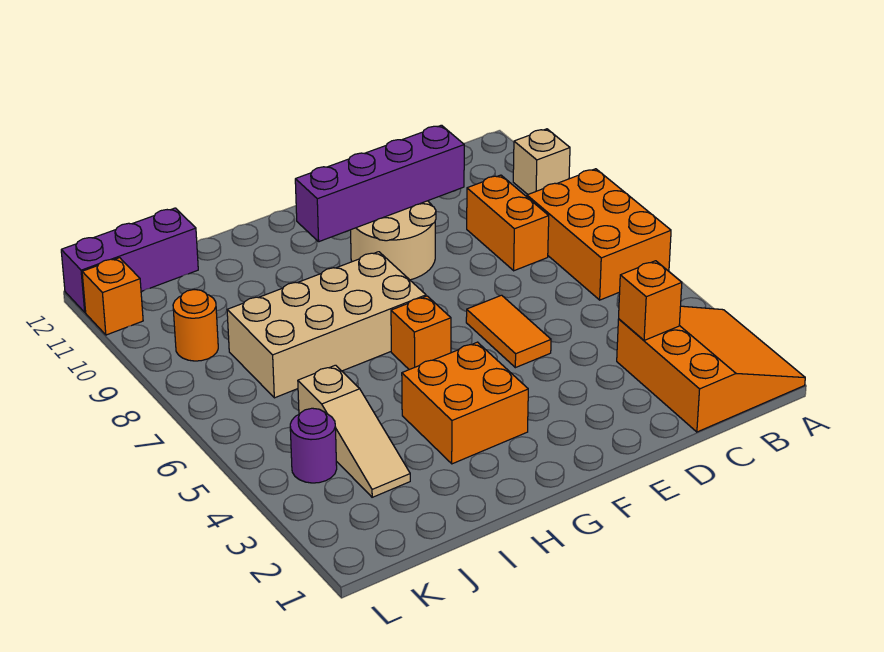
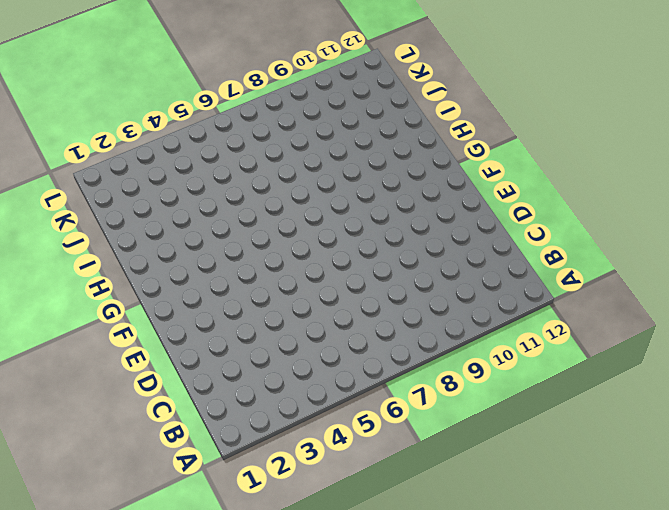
none -> orange slope A1:C3 level 1 top C
none -> orange brick A6:B8 level 1
none -> tan brick A10 level 1

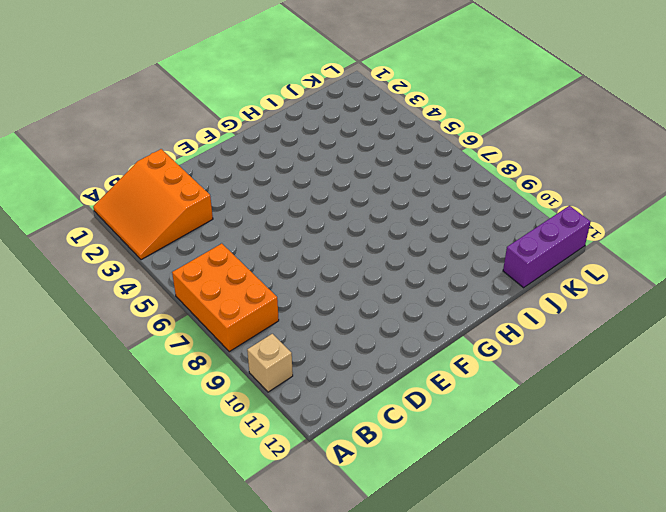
none -> orange brick C8:C9 level 1
none -> orange tile E5:E6 level 1
none -> tan round brick E9:F10 level 1

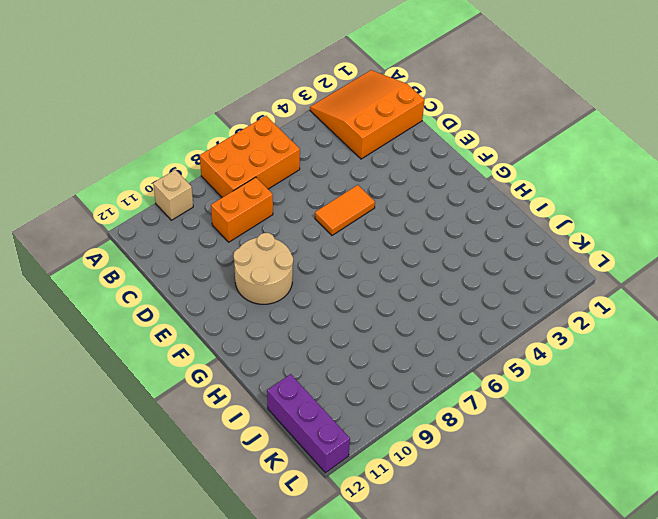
none -> orange brick G3:H4 level 1
none -> orange brick G6 level 1
none -> tan brick G7:J8 level 1

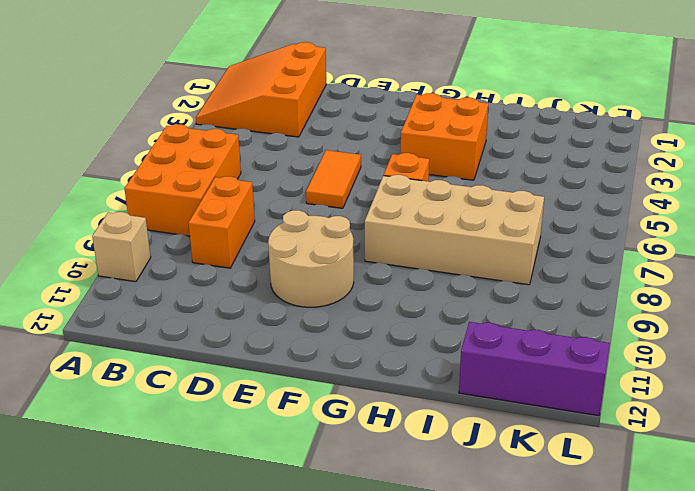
none -> tan slope J3:J5 level 1 top 5
none -> purple round brick K4 level 1
none -> orange round brick K9 level 1

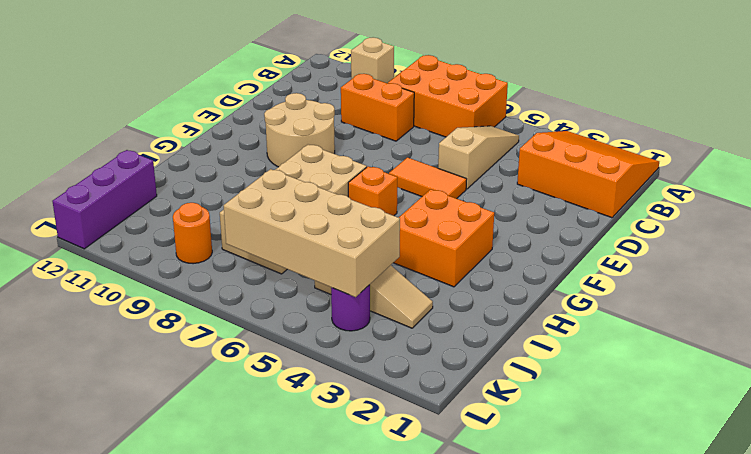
tan slope B5:D5 level 1 top D -> none
tan brick J4:K7 level 2 -> none
none -> orange brick L11 level 1
none -> orange brick C3 level 2
none -> purple brick D10:G10 level 2

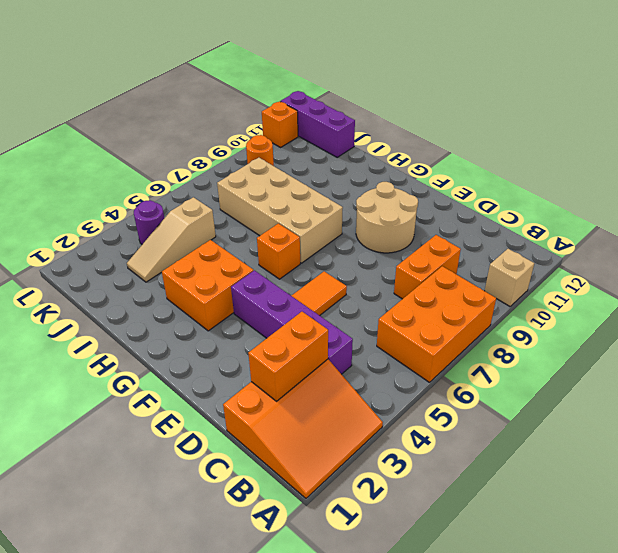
orange brick C2:C3 level 2 -> orange brick C3 level 2
purple brick C4:F4 level 1 -> purple brick D10:G10 level 2

